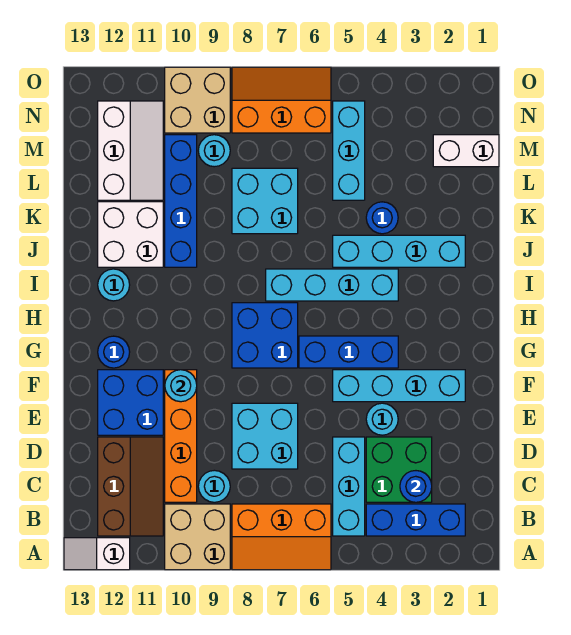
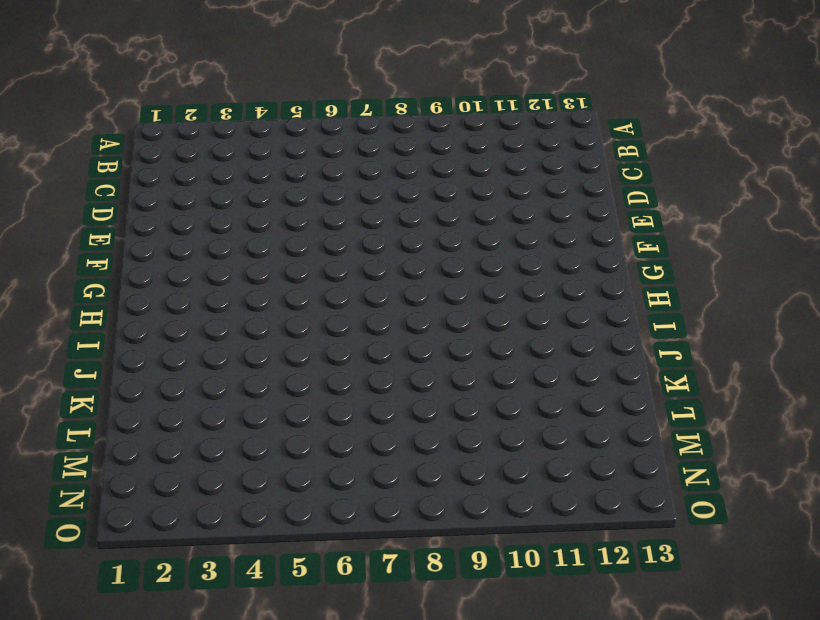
none -> orange slope A6:B8 level 1 top B
none -> tan brick A9:B10 level 1
none -> white slope A12:A13 level 1 top 12
none -> blue brick B2:B4 level 1

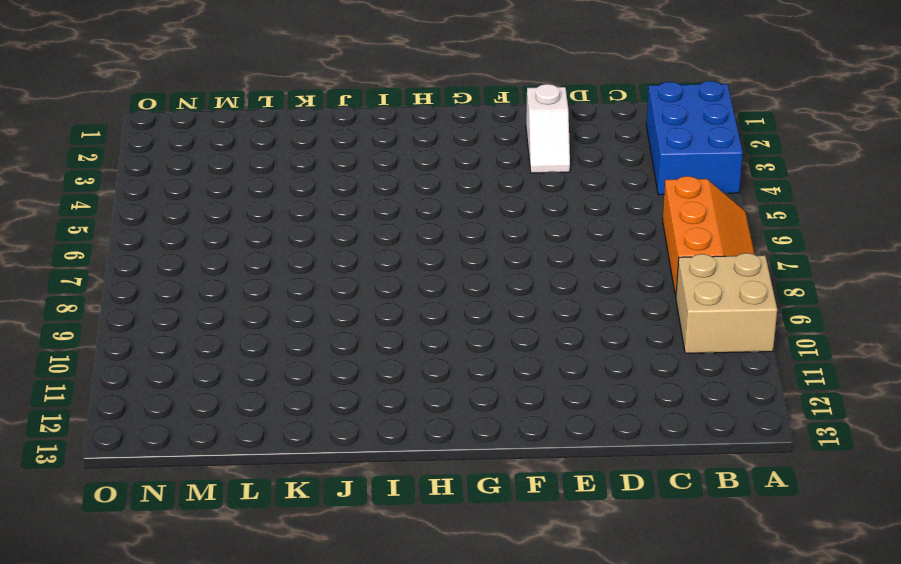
blue brick A2:B4 level 1 -> blue brick B2:B4 level 1
white slope E2:E3 level 1 top 2 -> white slope A12:A13 level 1 top 12
none -> cyan brick B5:D5 level 1
none -> brown slope B11:D12 level 1 top 12
none -> green brick C3:D4 level 1
none -> cyan round brick C9 level 1

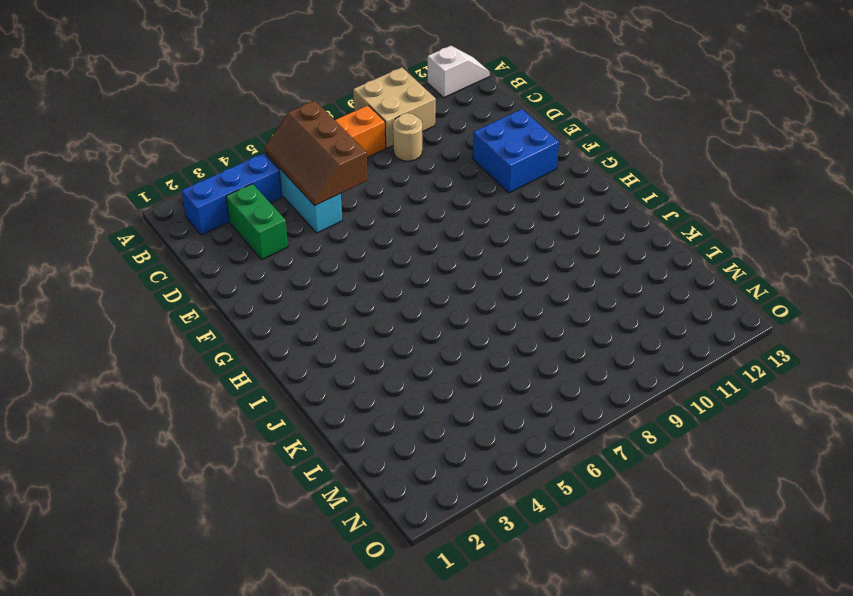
brown slope B5:D6 level 2 top 6 -> brown slope B11:D12 level 1 top 12
green brick C3:D3 level 1 -> green brick C3:D4 level 1
tan round brick C9 level 1 -> cyan round brick C9 level 1
none -> orange brick C10:F10 level 1
none -> cyan brick D7:E8 level 1
none -> cyan round brick E4 level 1
none -> cyan brick F2:F5 level 1

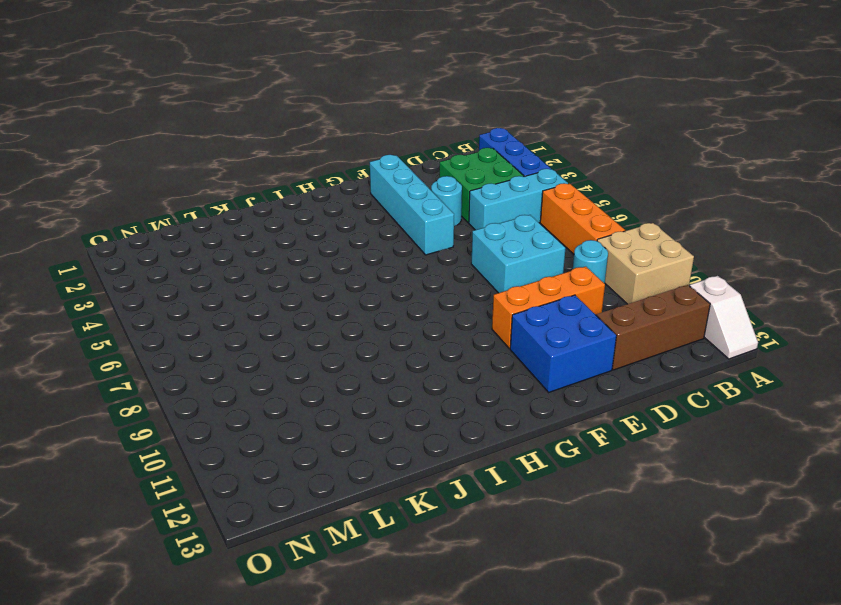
orange brick D10:F10 level 1 -> orange brick C10:F10 level 1
none -> blue brick G4:G6 level 1
none -> blue brick G7:H8 level 1
none -> blue round brick G12 level 1
none -> cyan brick I4:I7 level 1

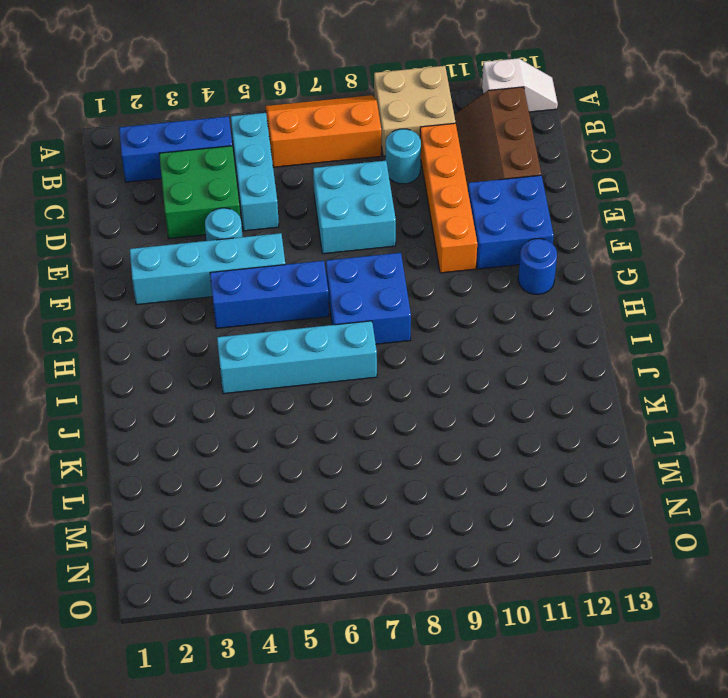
none -> cyan round brick I12 level 1
none -> cyan brick J2:J5 level 1
none -> blue brick J10:M10 level 1
none -> white brick J11:K12 level 1

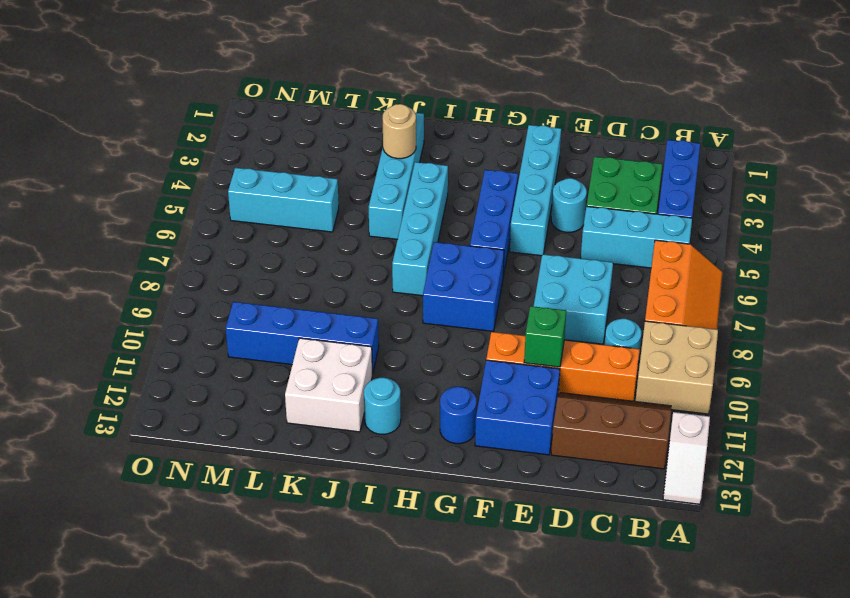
green brick E10 level 2 -> none
tan round brick J3 level 2 -> none
none -> blue round brick K4 level 1
none -> cyan brick K7:L8 level 1
none -> white slope L11:N12 level 1 top 12
none -> white brick M1:M2 level 1

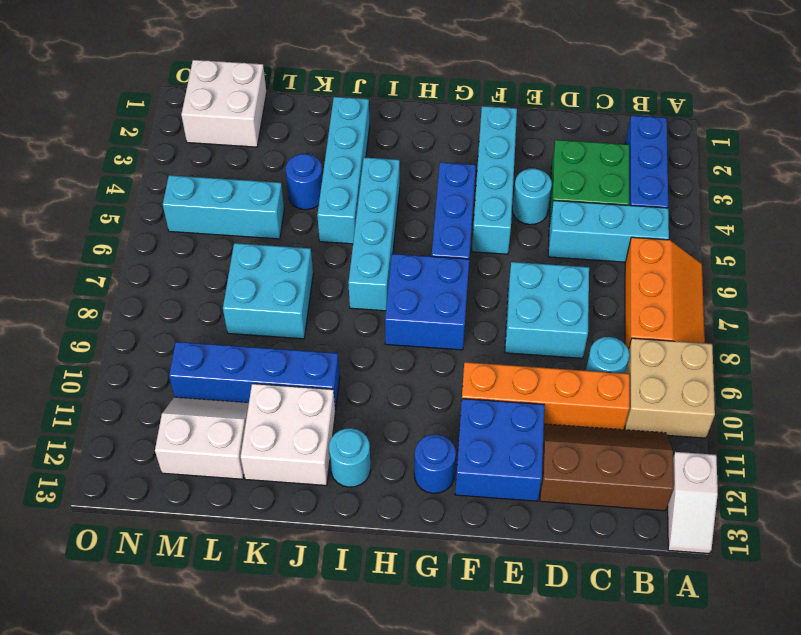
white slope L11:M12 level 1 top 12 -> white slope L11:N12 level 1 top 12
white brick M1:N2 level 1 -> white brick M1:M2 level 1
none -> cyan round brick M9 level 1
none -> orange slope N6:O8 level 1 top N
none -> tan brick N9:O10 level 1
none -> blue round brick C3 level 2

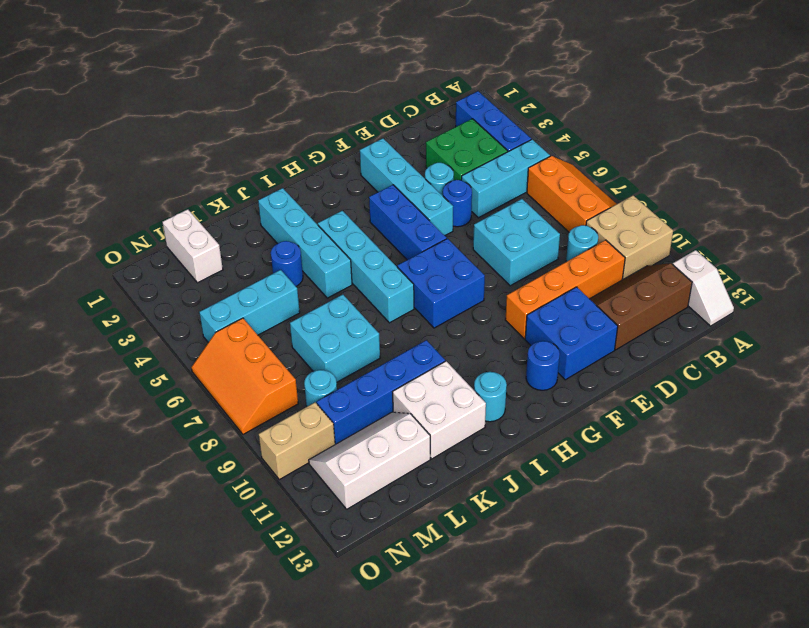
blue round brick E5 level 1 -> blue round brick C3 level 2
tan brick N10:O10 level 1 -> tan brick N9:O10 level 1
none -> cyan round brick F10 level 2

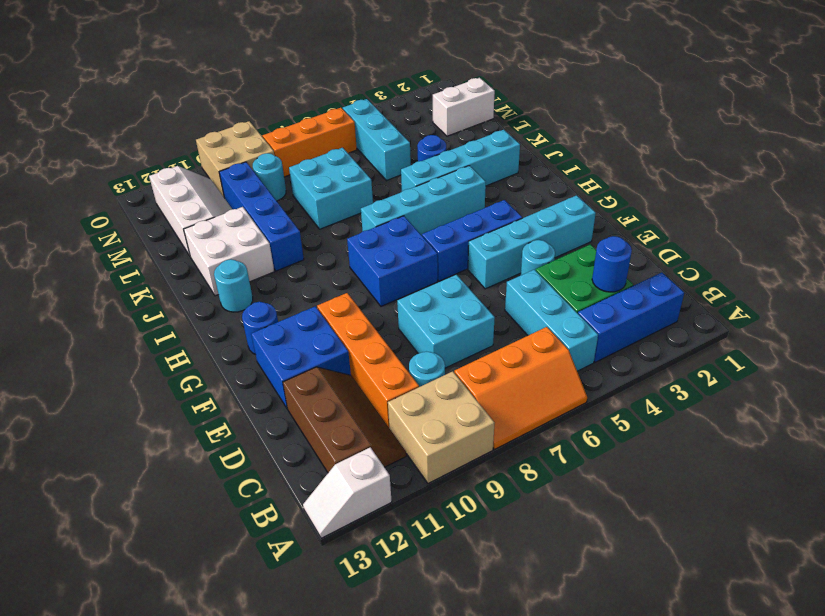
none -> cyan round brick F10 level 2

